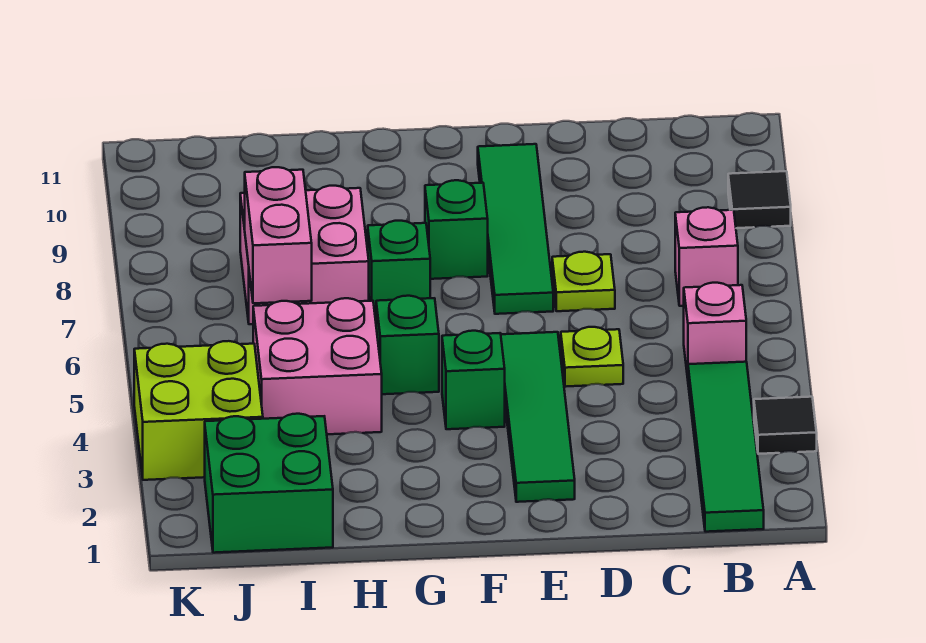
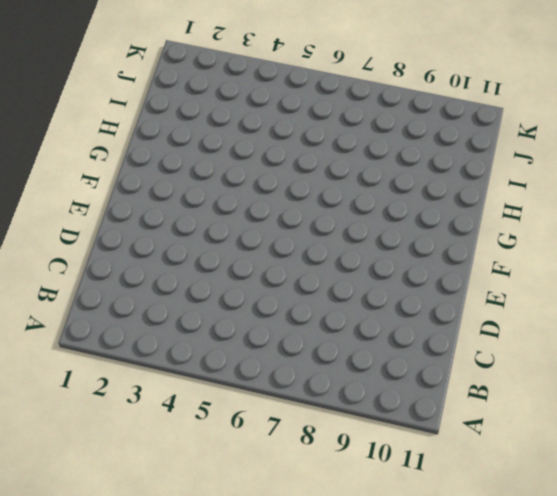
none -> black tile A3 level 1
none -> black tile A9 level 1
none -> green tile B1:B4 level 1

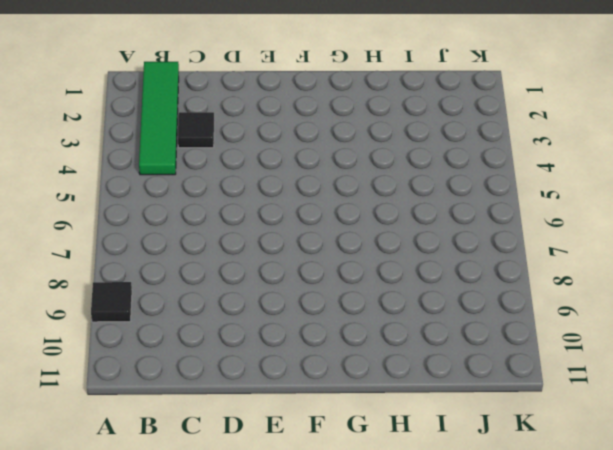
black tile C3 level 1 -> black tile A3 level 1
none -> pink brick B5 level 1
none -> pink brick B7 level 1
none -> lime plate D5 level 1

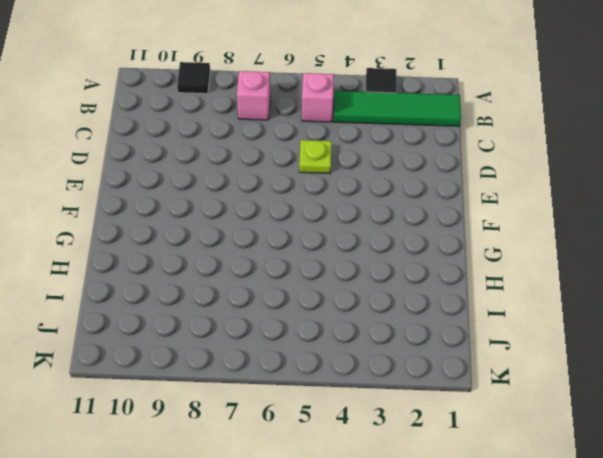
none -> lime plate D7 level 1
none -> green tile E2:E5 level 1
none -> green tile E7:E10 level 1

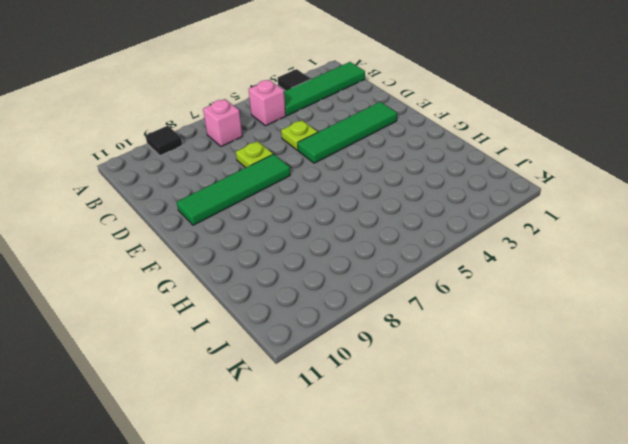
none -> green brick F4 level 1
none -> green brick F8 level 1
none -> green brick G5 level 1

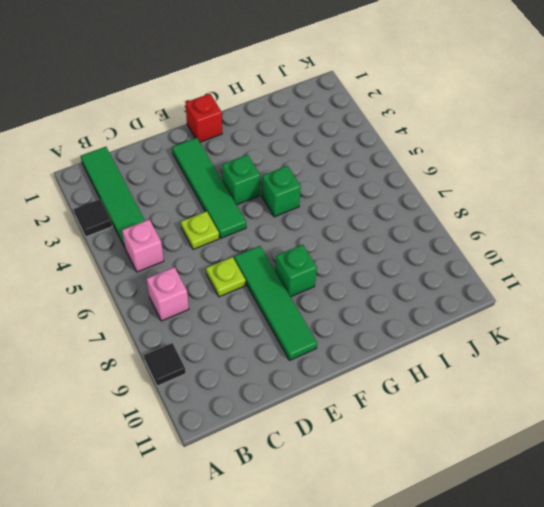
red brick F1 level 1 -> none
none -> green brick G7 level 1
none -> pink brick H4:I5 level 1
none -> pink brick H7:I8 level 1

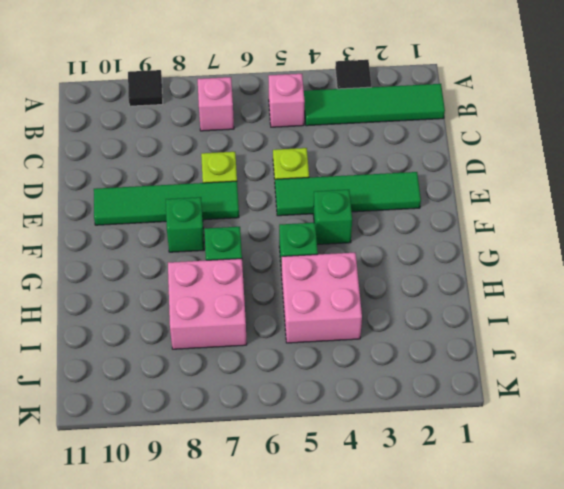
none -> green brick I1:J2 level 1
none -> lime brick J3:K4 level 1
none -> pink brick I6:I7 level 2

